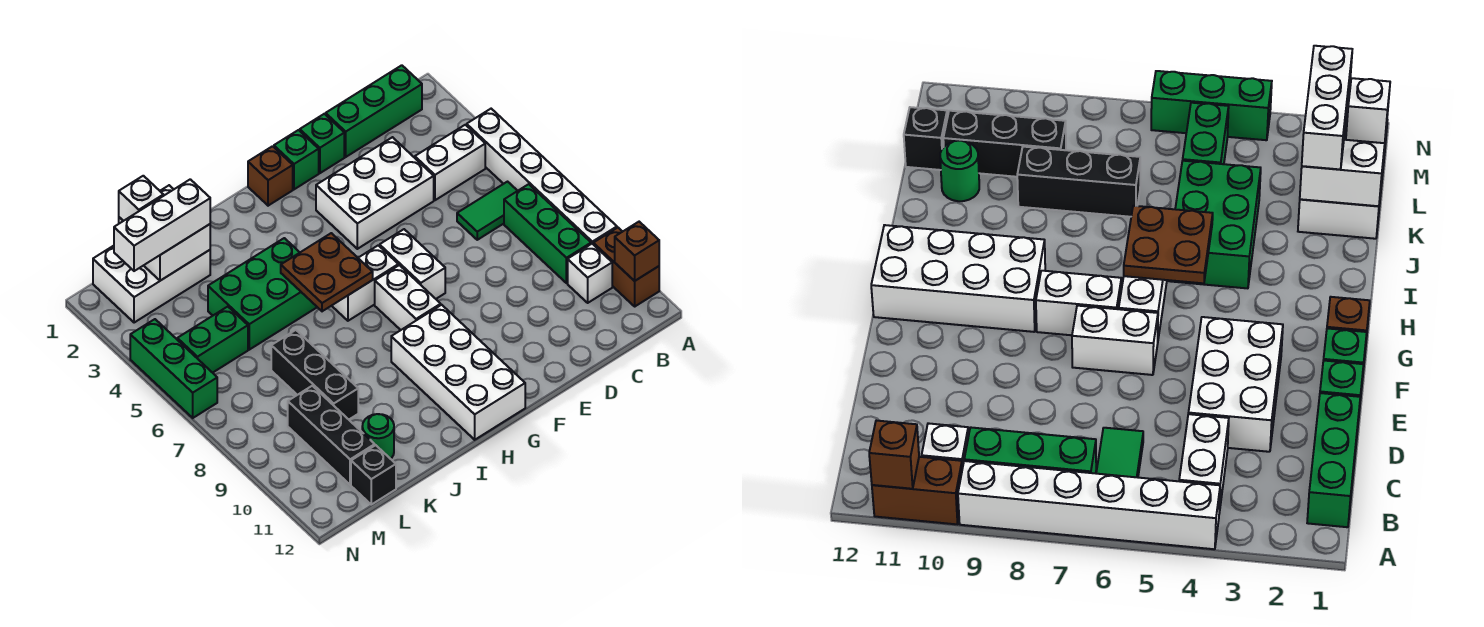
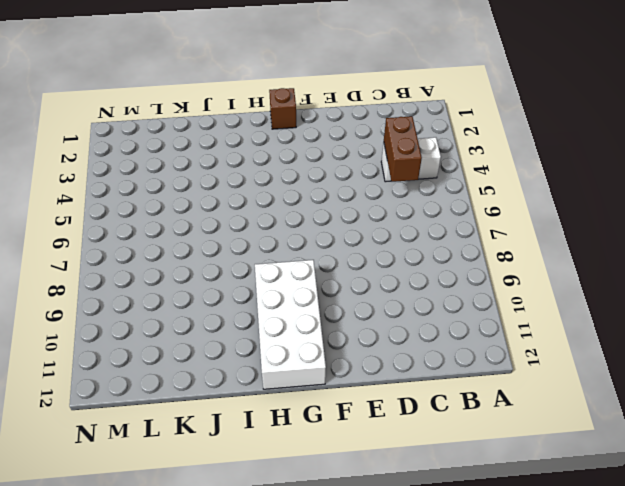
brown brick C4:C5 level 2 -> brown brick A10:A11 level 1
none -> white brick A4:A9 level 1
none -> green brick B1:D1 level 1
none -> green tile B6:C6 level 1

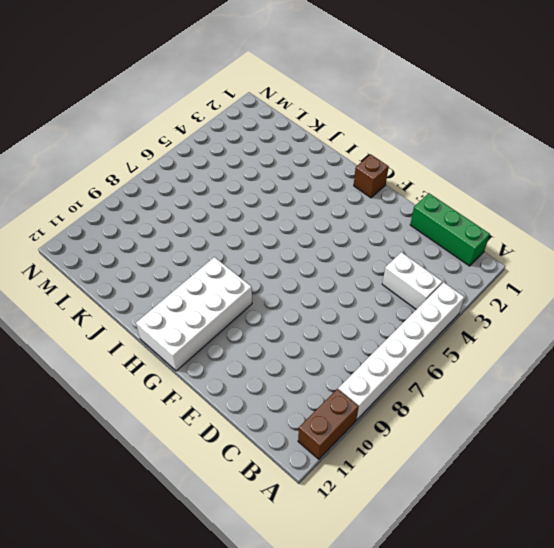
none -> green tile B6:C6 level 1
none -> green brick B7:B9 level 1
none -> white brick B10 level 1

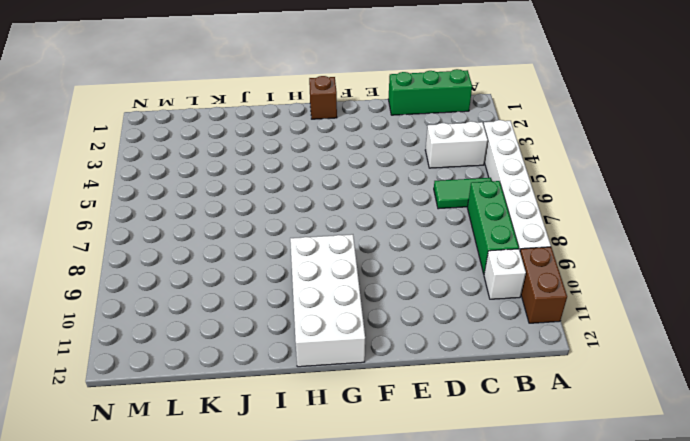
none -> white brick D3:F4 level 1
none -> green brick E1 level 1
none -> green brick F1 level 1

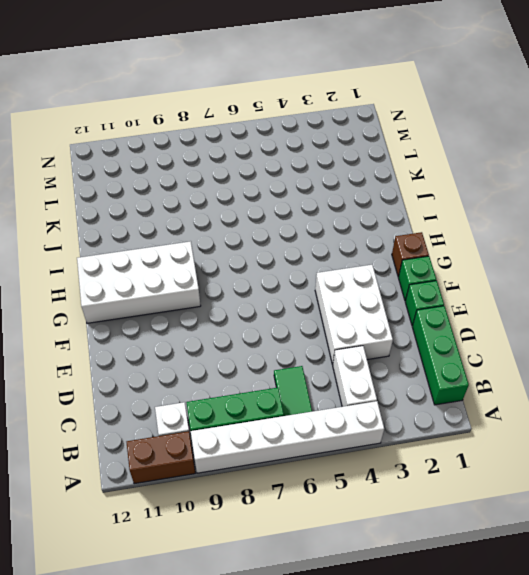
none -> white brick F6:F7 level 1
none -> white brick G6:H6 level 1
none -> white brick G7:G8 level 1

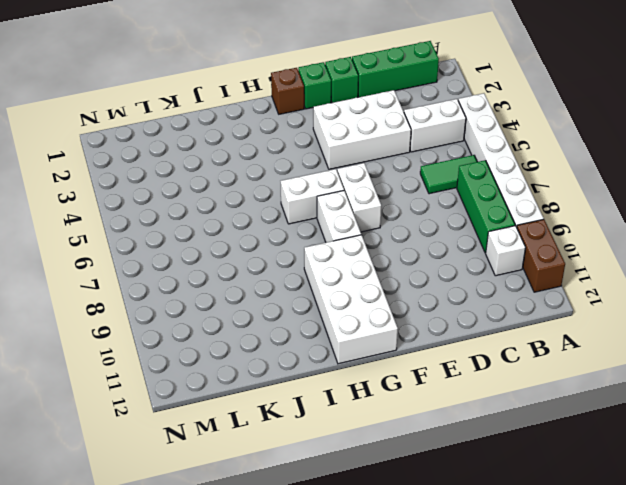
none -> green brick I4:K5 level 1
none -> white brick K1:M2 level 1
none -> black brick K7:K9 level 1

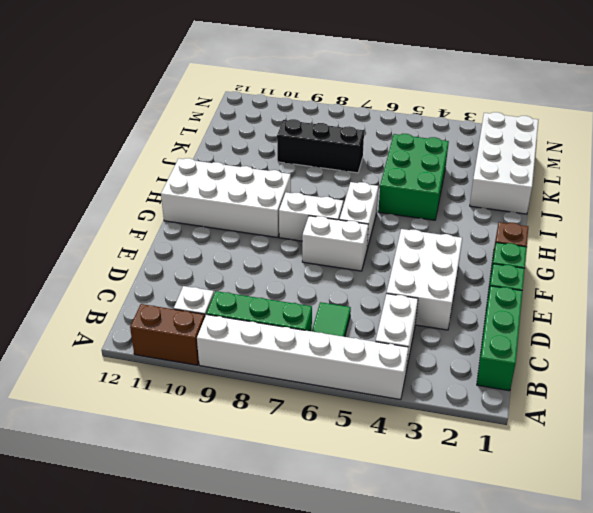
white brick J1:M2 level 1 -> white brick K1:M2 level 1
none -> green round brick K11 level 1
none -> green brick L5:M5 level 1
none -> black brick L9:L11 level 1

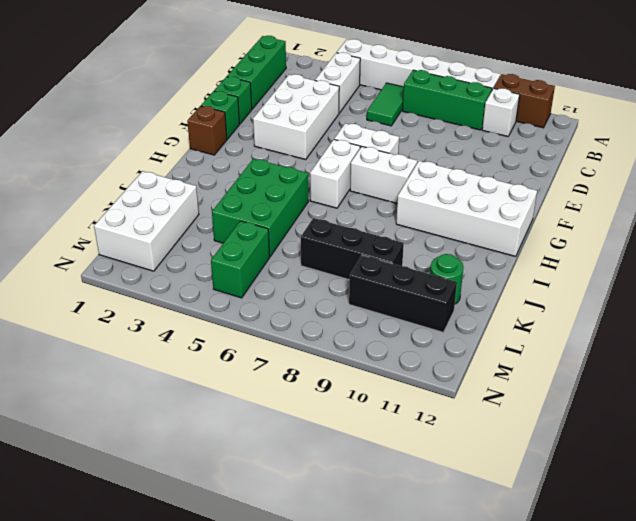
none -> black brick L12 level 1
none -> green brick N4:N6 level 1
none -> brown brick A11 level 2

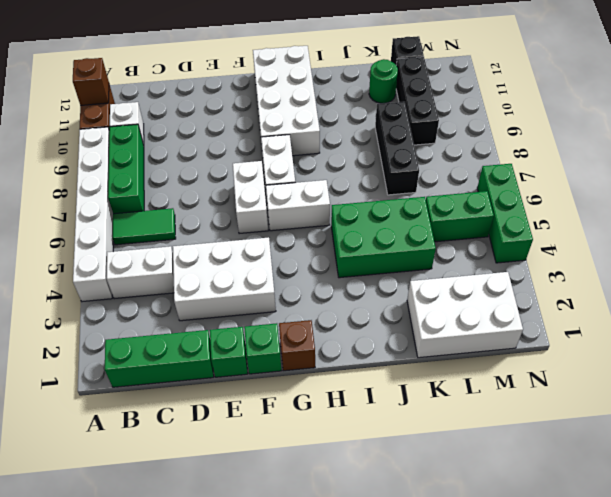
none -> brown plate H5:I6 level 2
none -> white brick K1:L2 level 2
none -> white brick K2:M2 level 3

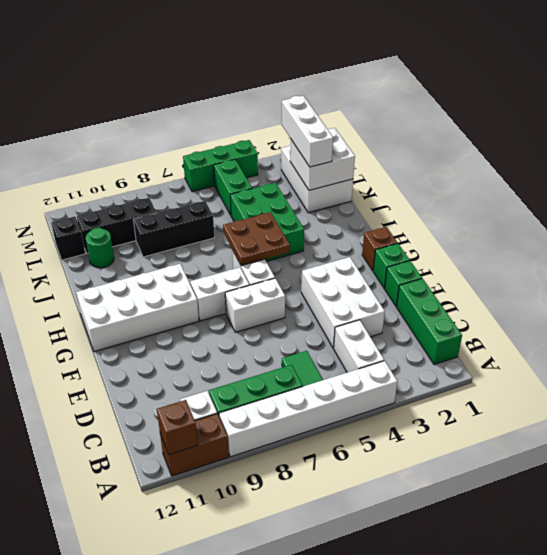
none -> white brick L1 level 3

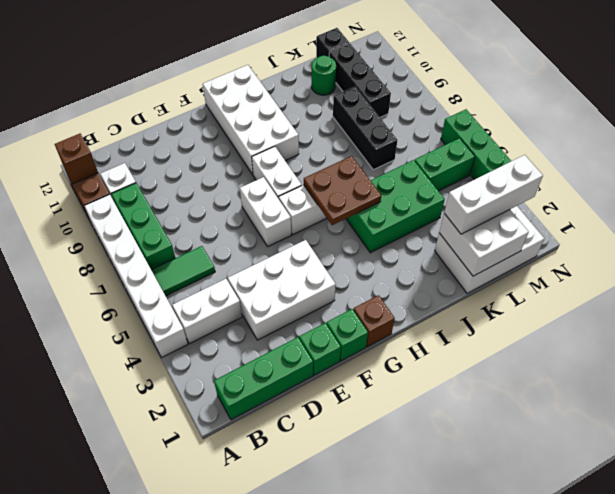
none -> white brick L1 level 3

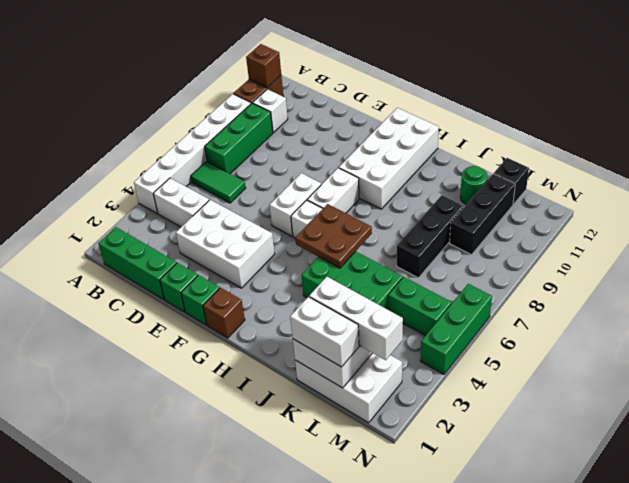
white brick K1:L1 level 3 -> white brick L1 level 3

